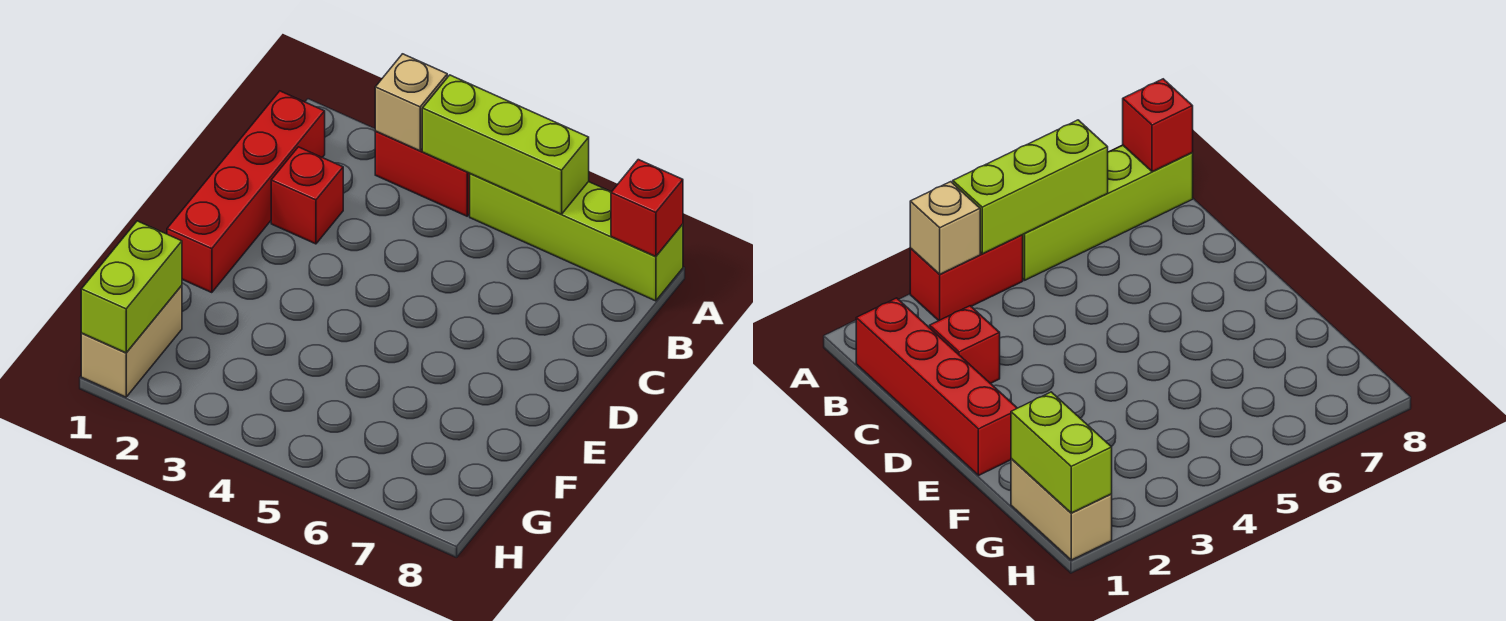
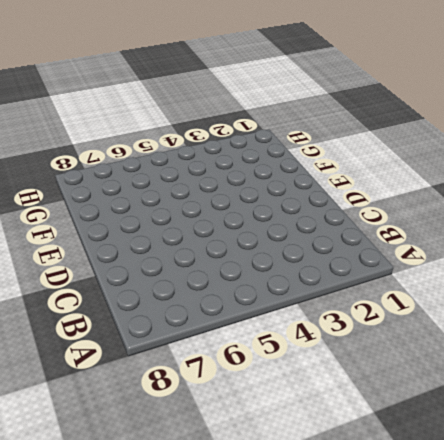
none -> red brick A3:A4 level 1
none -> lime brick A5:A8 level 1

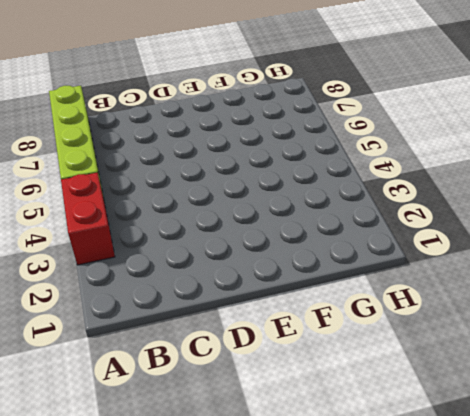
none -> red brick B1:E1 level 1
none -> red brick C2 level 1

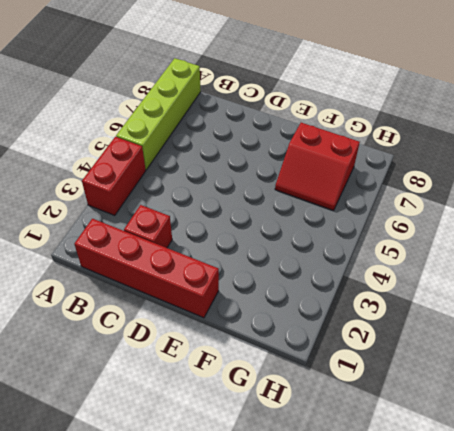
red slope F6:G7 level 1 top 7 -> none
none -> tan brick G1:H1 level 1
none -> tan brick A3 level 2

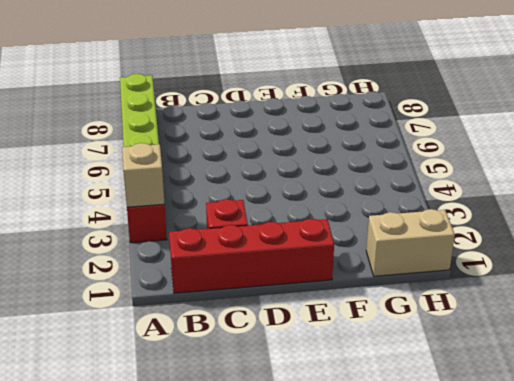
none -> lime brick A4:A6 level 2
none -> red brick A8 level 2

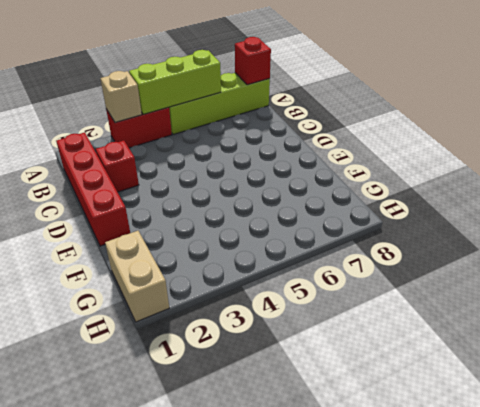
none -> lime brick G1:H1 level 2

